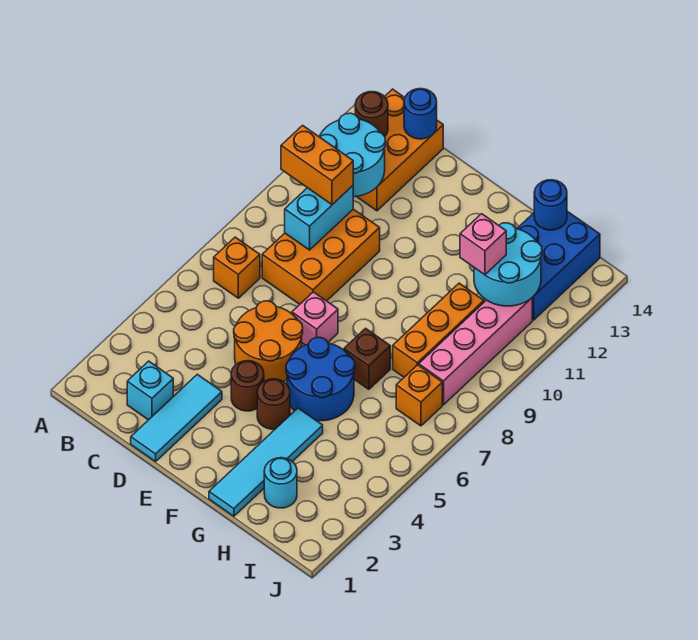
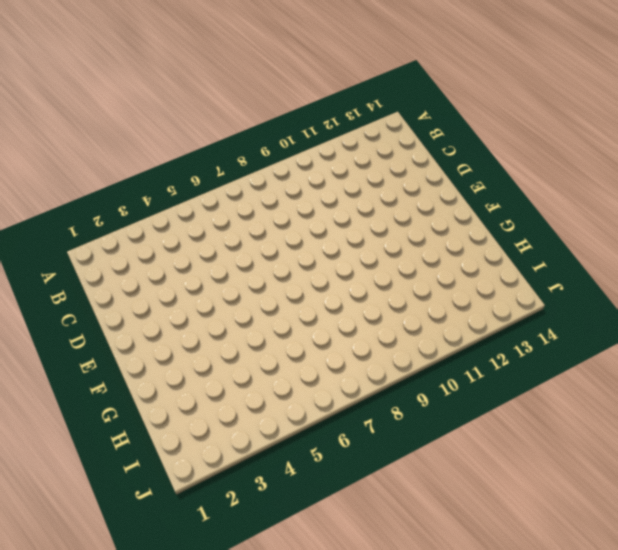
none -> orange brick B7 level 1
none -> orange brick B12:C14 level 1
none -> cyan brick C2 level 1

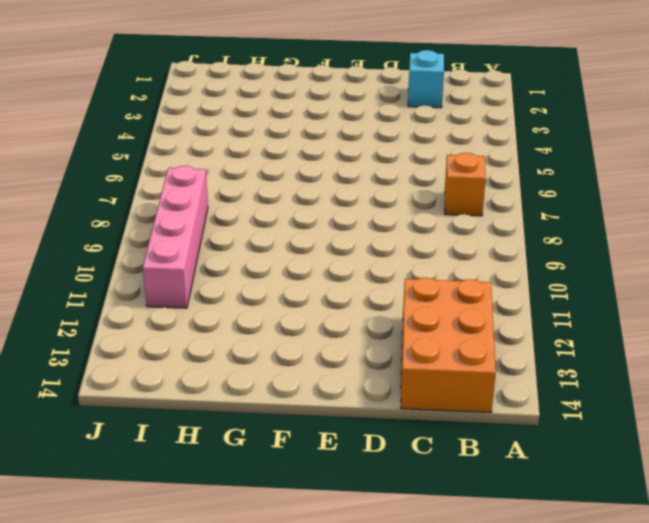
none -> orange brick C8:D10 level 1
none -> cyan tile D1:D3 level 1
none -> orange round brick D5:E6 level 1

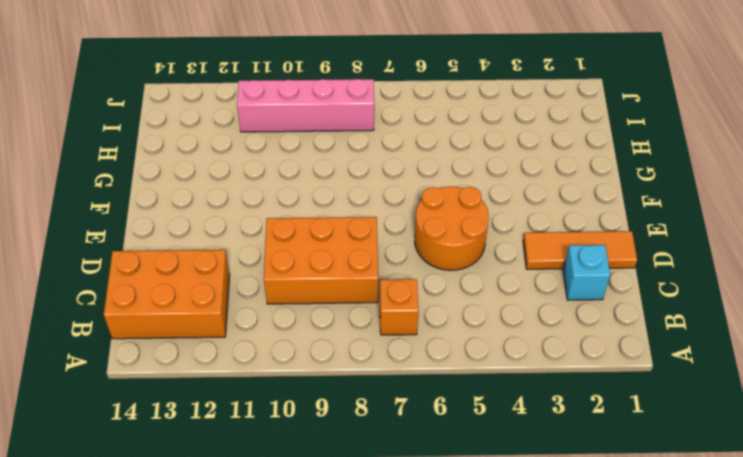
orange tile D1:D3 level 1 -> cyan tile D1:D3 level 1
none -> brown round brick E4 level 1
none -> pink brick E7 level 1
none -> brown round brick F4 level 1

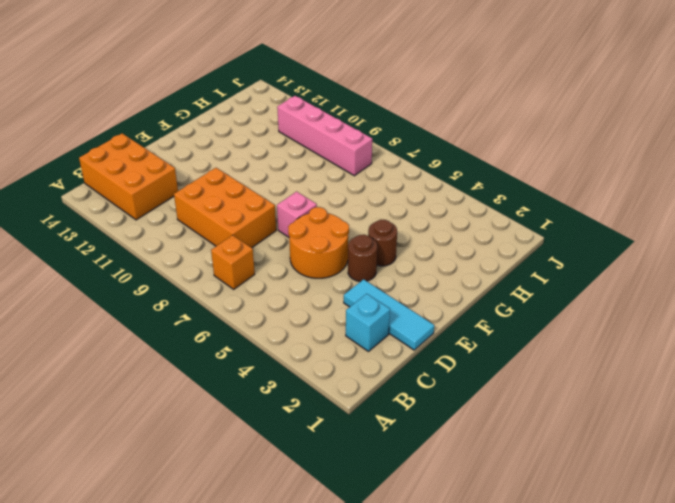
none -> blue round brick F5:G6 level 1
none -> cyan tile G1:G4 level 1
none -> brown brick G7 level 1

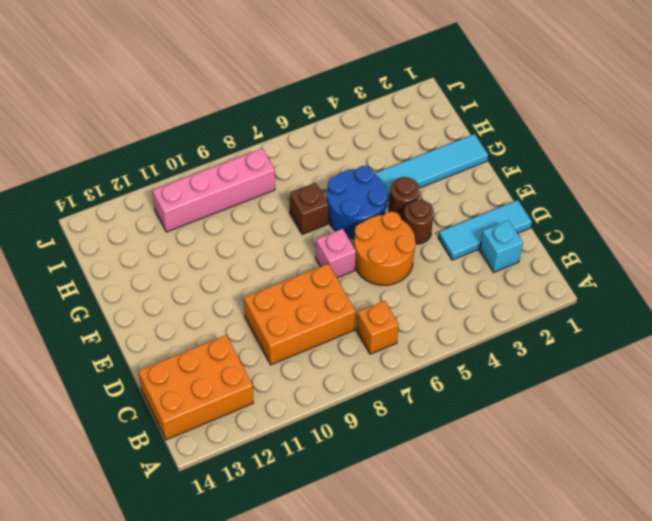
none -> cyan round brick H2 level 1
none -> orange brick H8:H10 level 1
none -> blue brick H12:I14 level 1

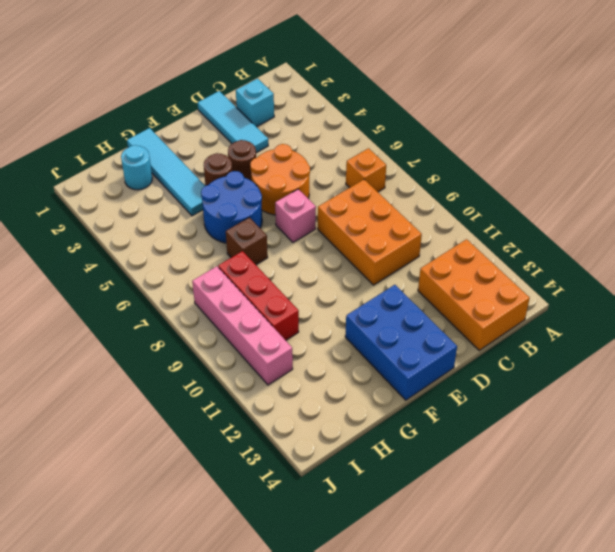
blue brick E12:F14 level 1 -> blue brick H12:I14 level 1
red brick H8:H10 level 1 -> orange brick H8:H10 level 1
none -> orange brick I7 level 1
none -> cyan round brick B11:C12 level 2
none -> brown round brick B13 level 2

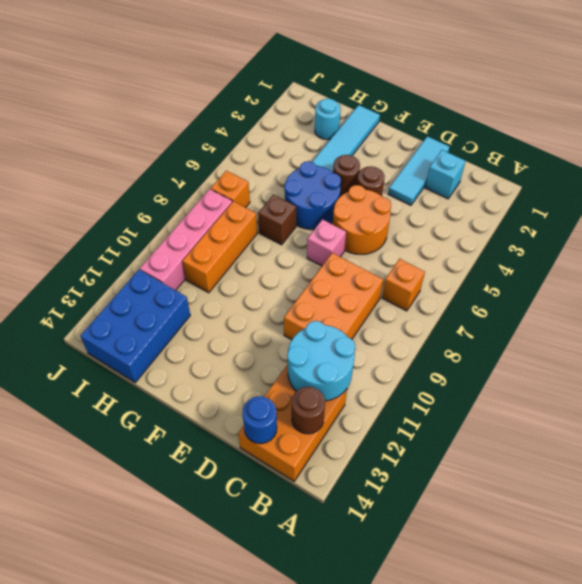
none -> cyan brick C9:C10 level 2
none -> cyan round brick H11:I12 level 2
none -> blue round brick H14 level 2

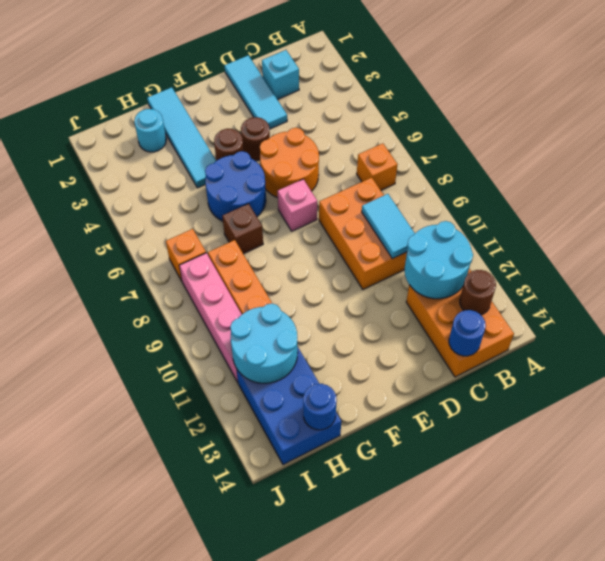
cyan tile C9:C10 level 2 -> cyan brick C9:C10 level 2
none -> orange brick B10:C10 level 3
none -> pink brick H11 level 3

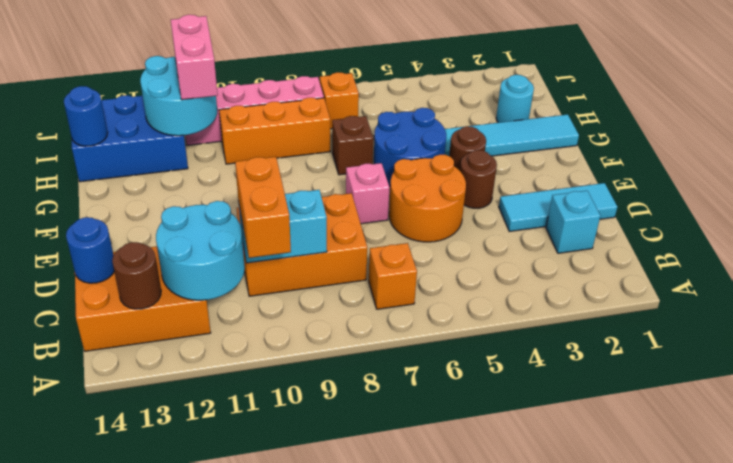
pink brick H11:I11 level 3 -> pink brick H11 level 3

